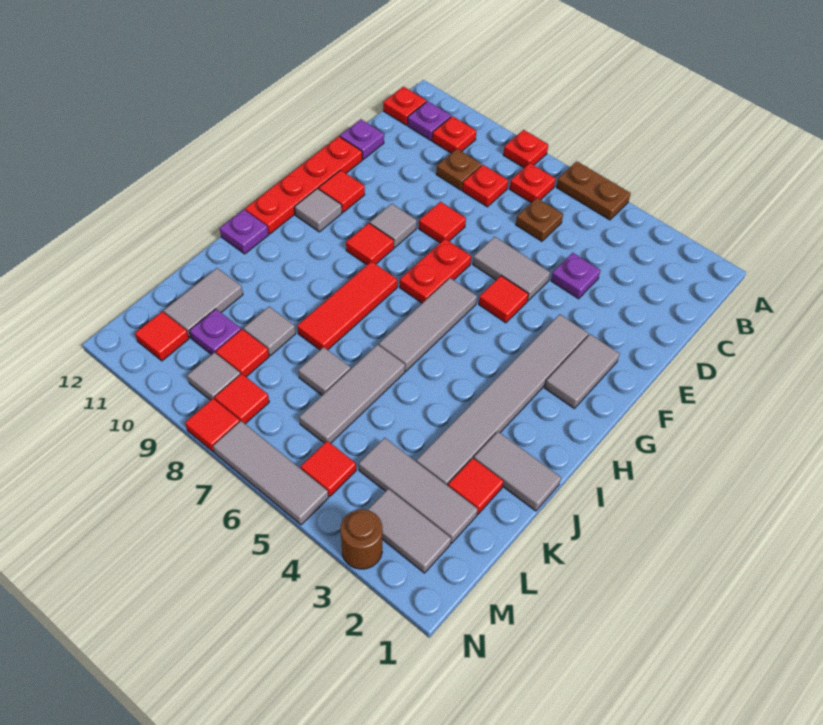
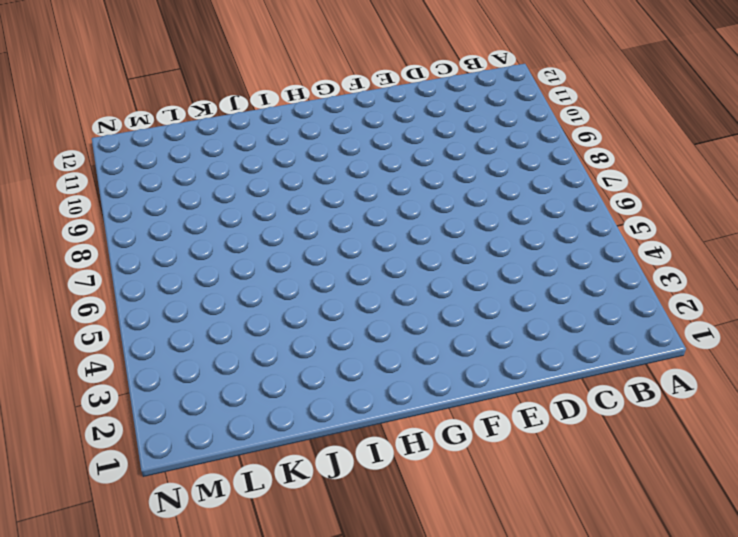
none -> brown plate A5:A6 level 1
none -> red plate A8 level 1
none -> red plate B7 level 1
none -> red plate B10 level 1

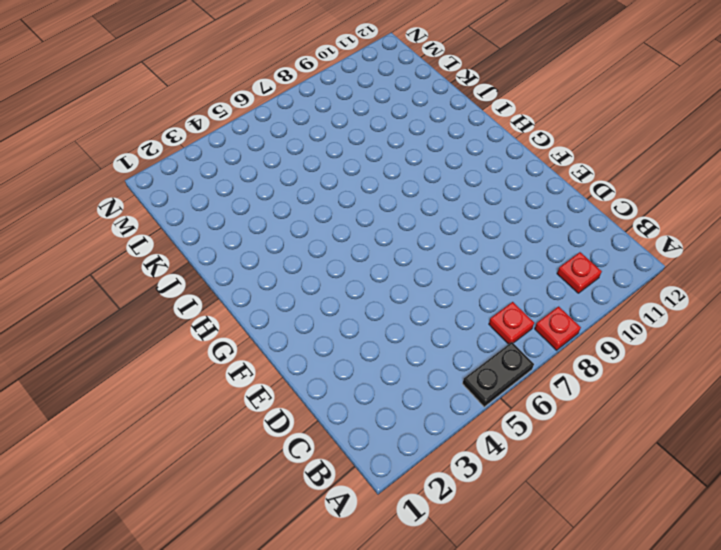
black plate A5:A6 level 1 -> brown plate A5:A6 level 1
none -> purple plate B11 level 1
none -> red plate B12 level 1
none -> brown plate C6 level 1
none -> red plate C8 level 1

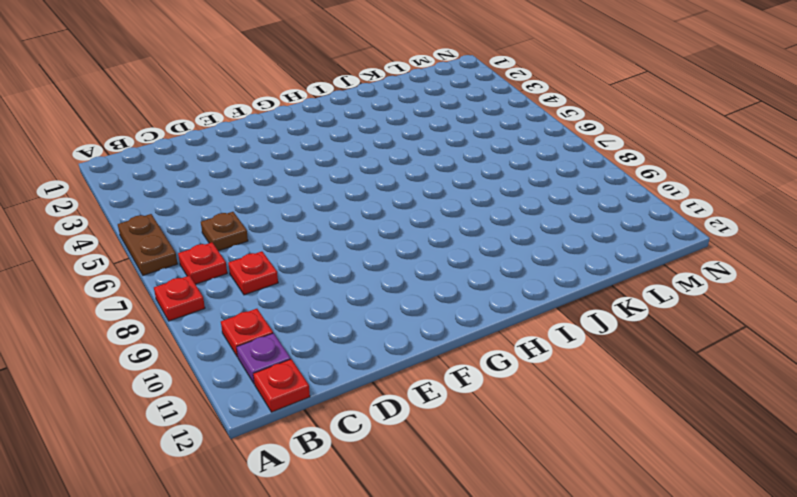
none -> brown plate C9 level 1
none -> purple plate D4 level 1
none -> purple plate D12 level 1
none -> grey tile E5:E6 level 1

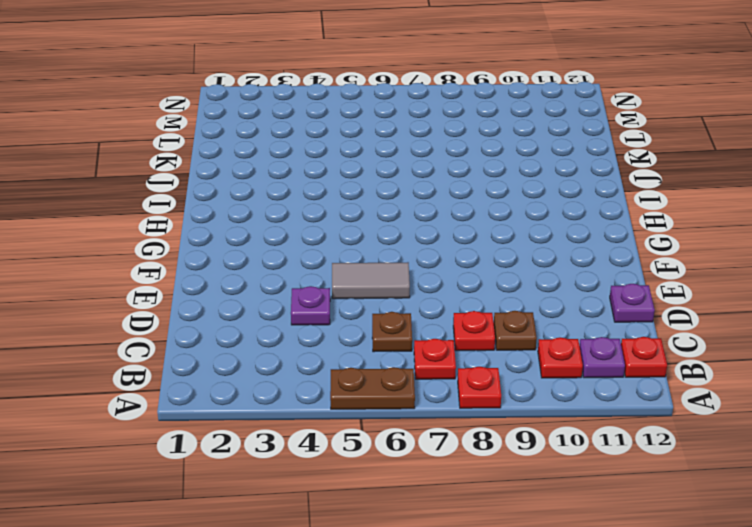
none -> red tile E8 level 1
none -> red plate E12:H12 level 1
none -> grey tile F2:G2 level 1
none -> grey tile F3:K3 level 1

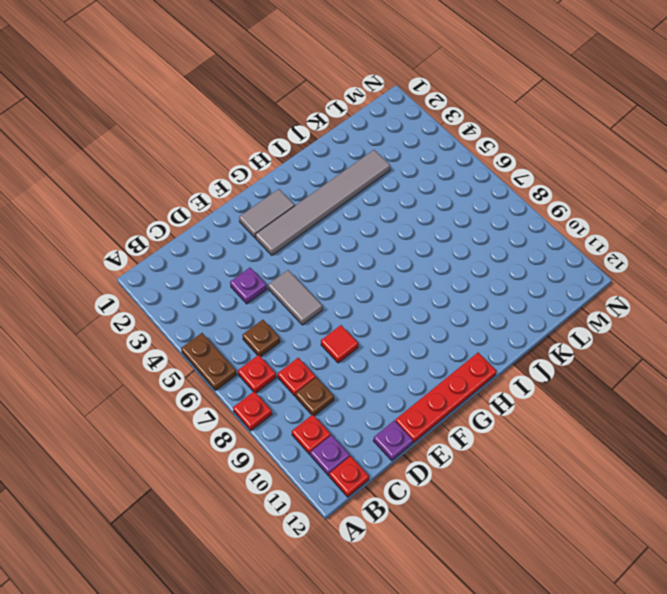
none -> red tile F5 level 1
none -> red plate F7:G7 level 1
none -> grey tile F9 level 1
none -> red tile F11 level 1

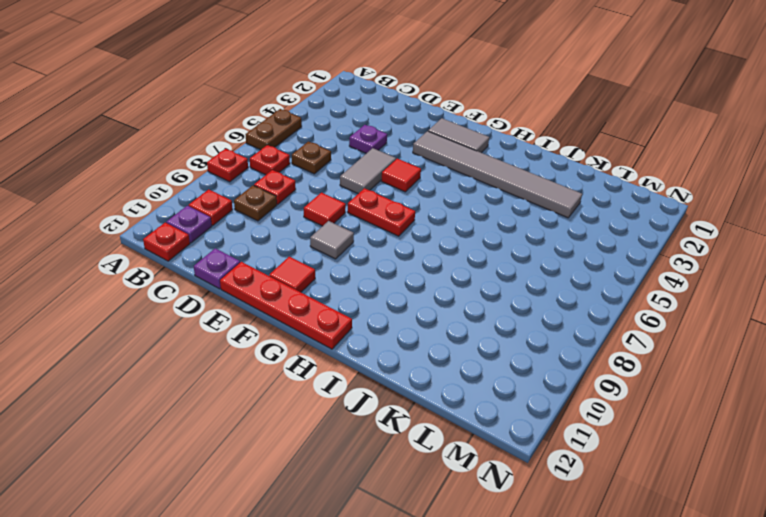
none -> grey tile G6:I6 level 1
none -> red tile G9 level 1
none -> grey tile G11 level 1
none -> red tile H8:J8 level 1

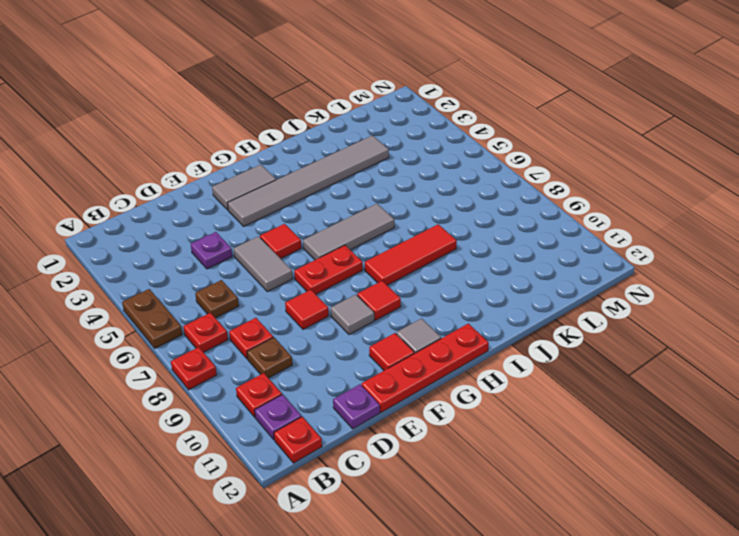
none -> purple plate I12 level 1
none -> grey tile J1:J2 level 1
none -> grey tile J6:L6 level 1
none -> red tile K2 level 1

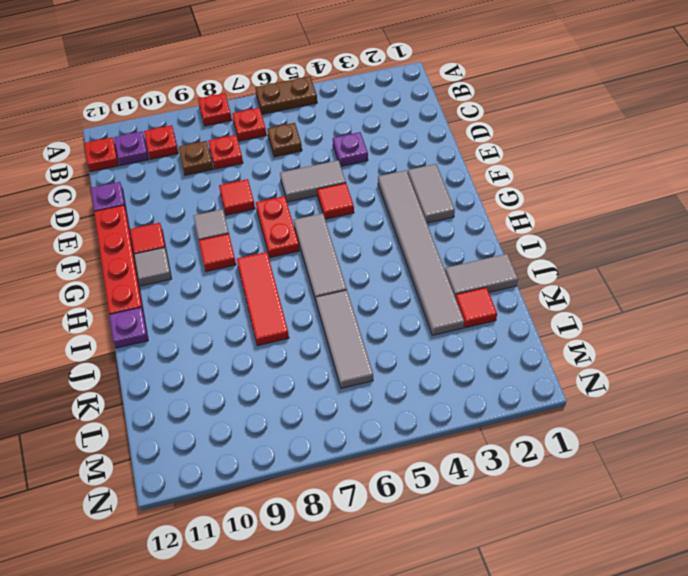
none -> grey tile K7 level 1
none -> grey tile K9 level 1
none -> grey tile K11:L11 level 1
none -> grey tile L2:L4 level 1

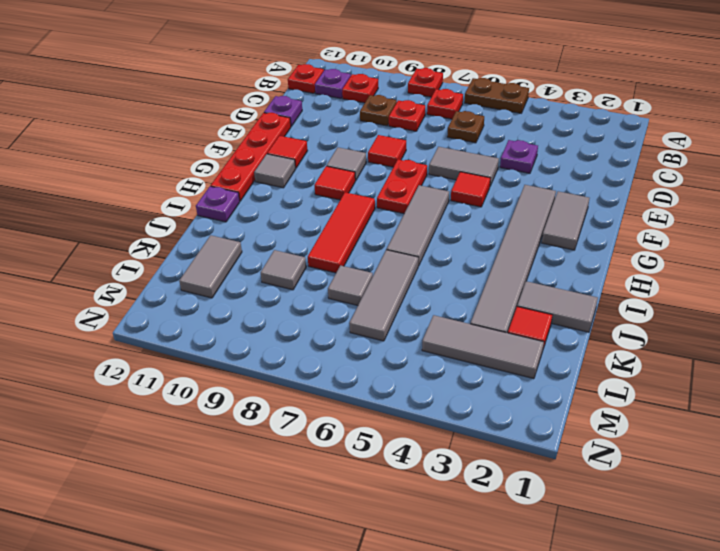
none -> red tile L9 level 1
none -> purple plate L10 level 1
none -> grey tile M2:M3 level 1
none -> red tile M5 level 1

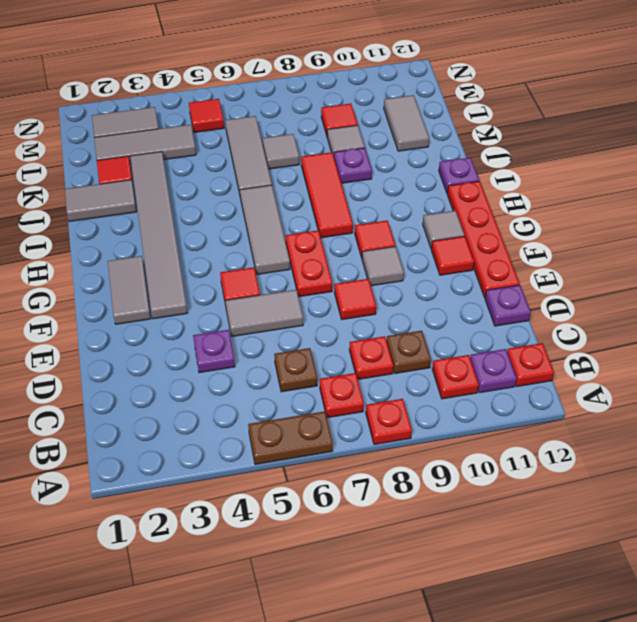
purple plate J9 level 1 -> purple plate L10 level 1
none -> red tile M8 level 1
none -> grey tile M9 level 1
none -> red tile M11 level 1
none -> brown round brick N3 level 1

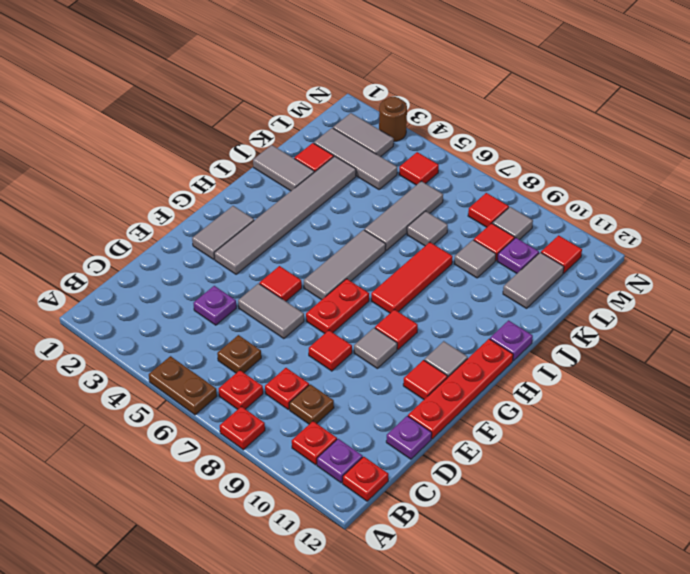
none -> grey tile N5:N7 level 1
none -> red tile N8 level 1

